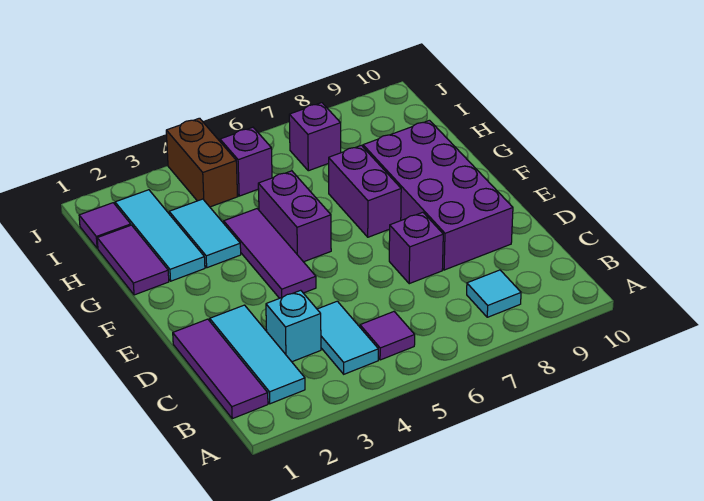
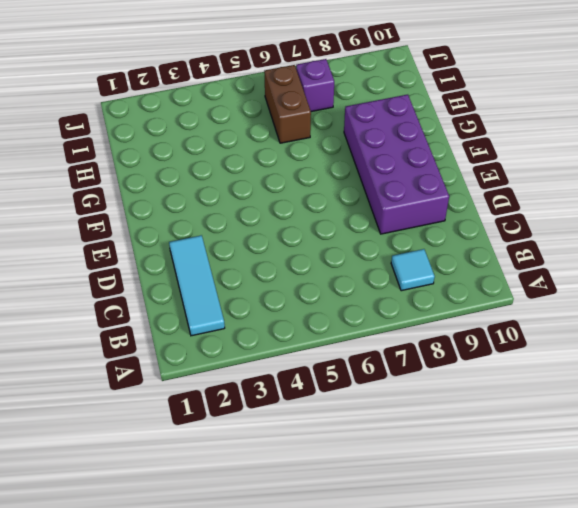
brown brick H6:I6 level 1 -> brown brick I4:J4 level 1
none -> purple tile B1:D1 level 1
none -> cyan tile B4:C4 level 1
none -> purple tile B5 level 1

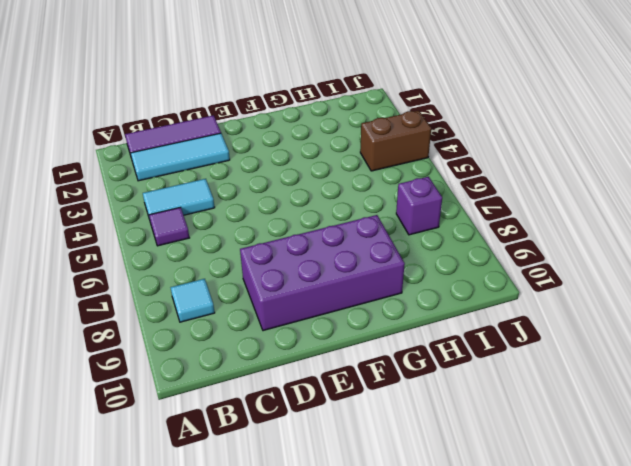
none -> cyan brick C3 level 1
none -> purple brick D7 level 1
none -> purple tile E4:G4 level 1

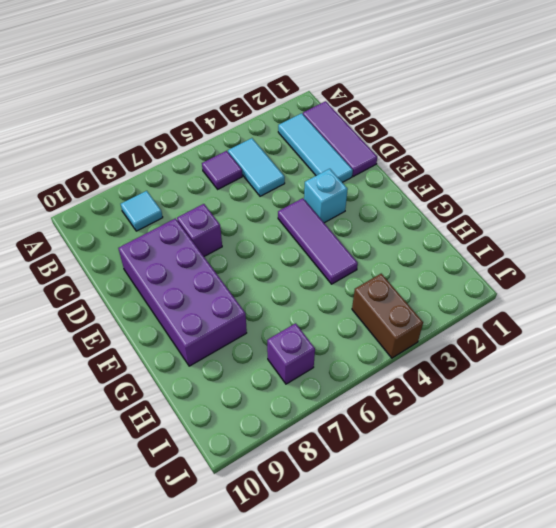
cyan brick E3 level 1 -> cyan brick C3 level 1
none -> purple brick F5:G5 level 1
none -> purple brick F7:G7 level 1
none -> purple tile G1:H1 level 1

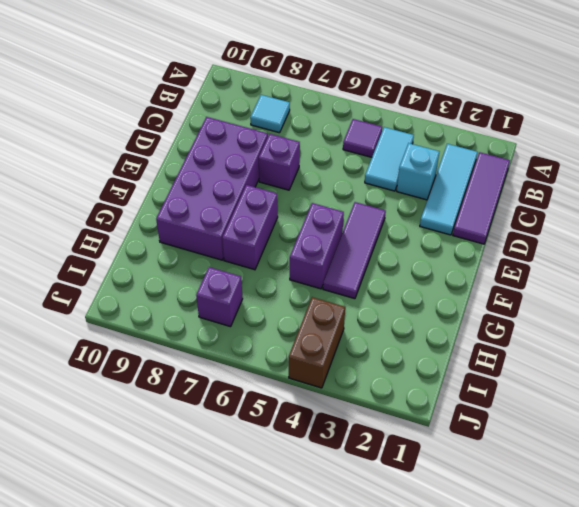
none -> purple tile G1:H1 level 1
none -> cyan tile G2:I2 level 1
none -> cyan tile G3:H3 level 1

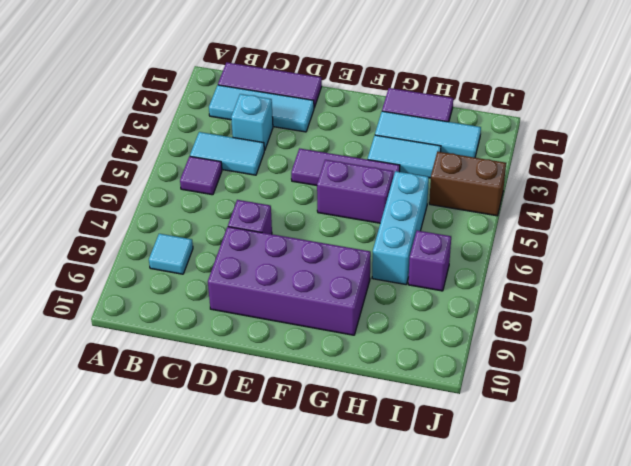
cyan brick H5:H7 level 1 -> none
none -> purple brick F7:G7 level 1
none -> purple tile I1 level 1
none -> purple brick I5 level 1

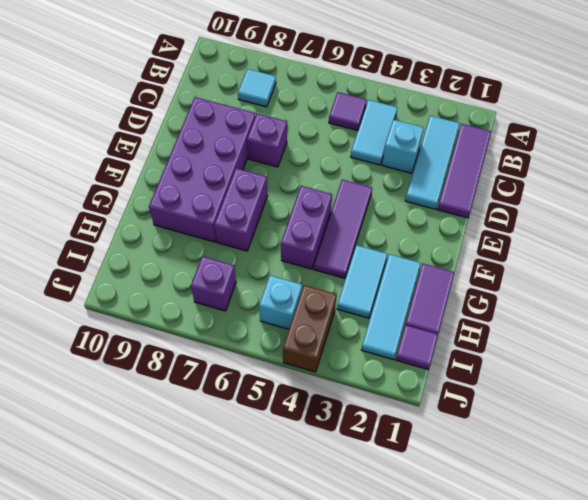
cyan brick I5 level 1 -> purple brick I5 level 1

